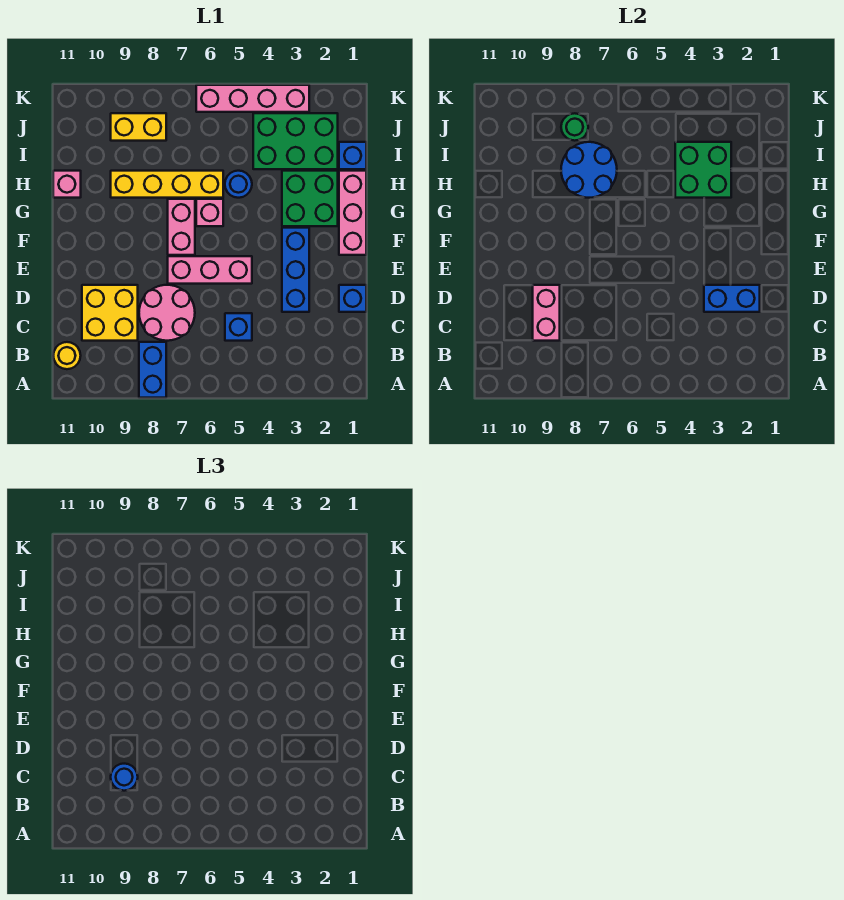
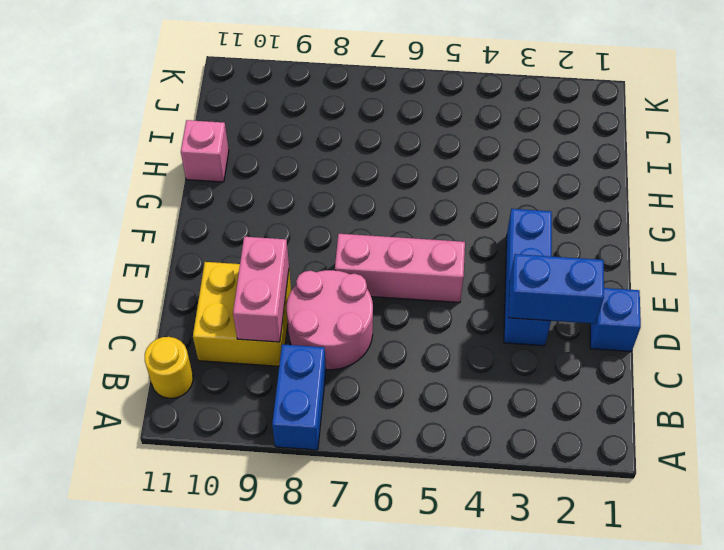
none -> blue brick C5 level 1
none -> pink brick F1:H1 level 1
none -> pink brick F7:G7 level 1

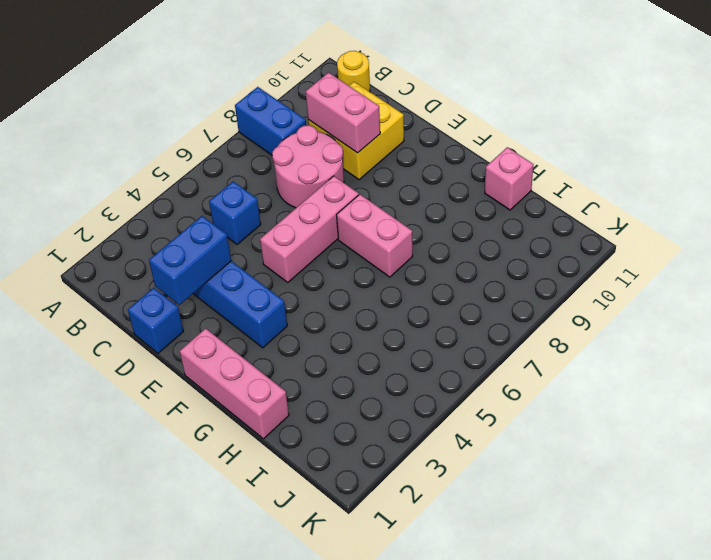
none -> green brick G2:H3 level 1
none -> pink brick G6 level 1
none -> blue round brick H5 level 1

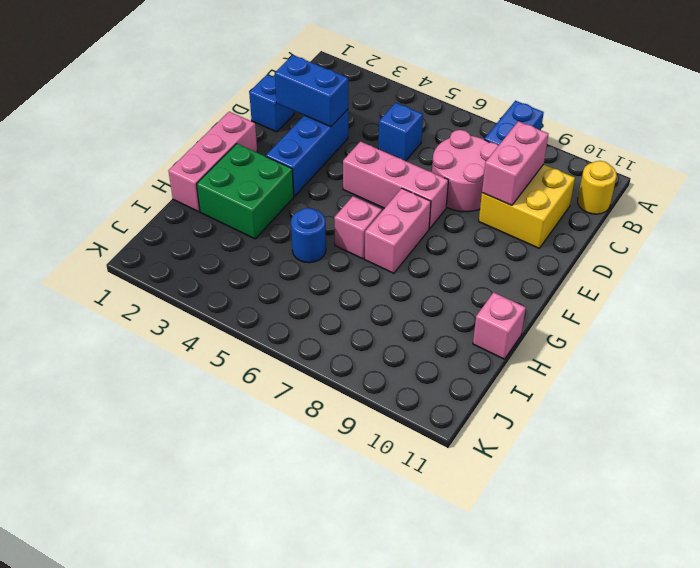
none -> yellow brick H6:H9 level 1
none -> blue brick I1 level 1
none -> green brick I2:J4 level 1

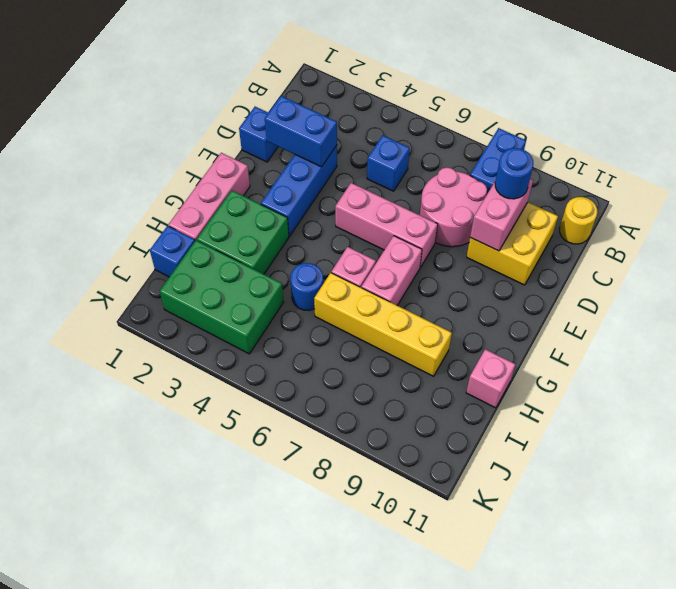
none -> yellow brick J8:J9 level 1
none -> pink brick K3:K6 level 1
none -> green brick H3:I4 level 2

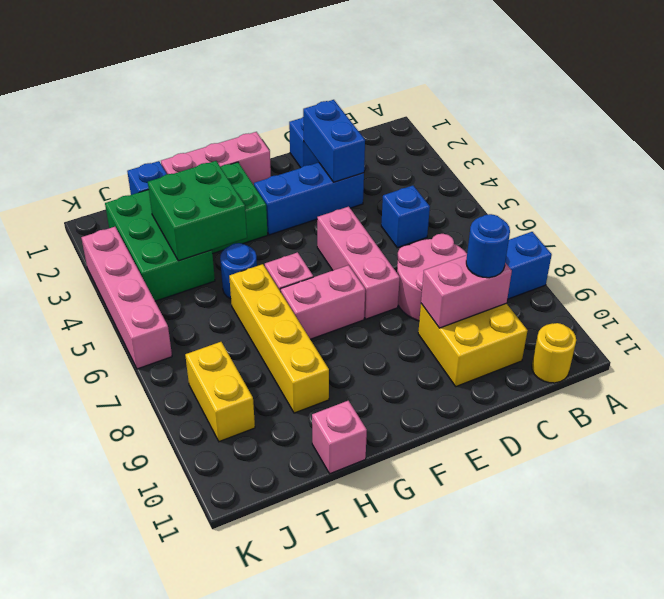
none -> blue round brick H7:I8 level 2
none -> green round brick J8 level 2

